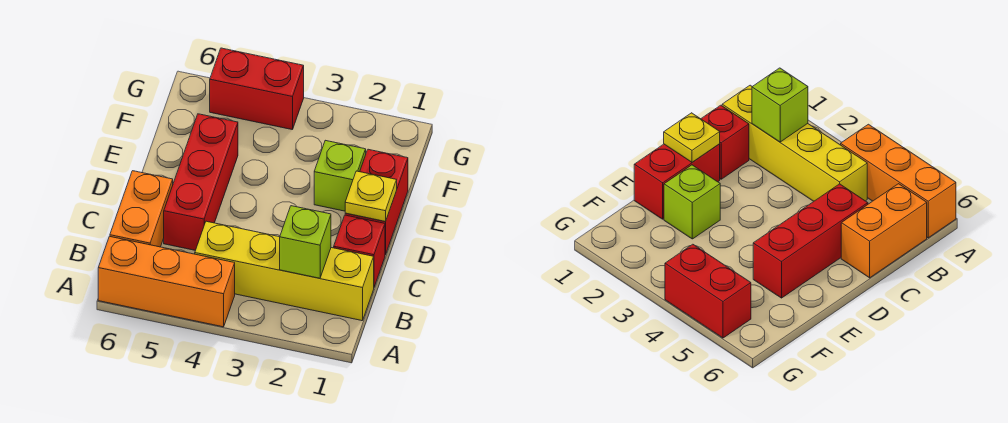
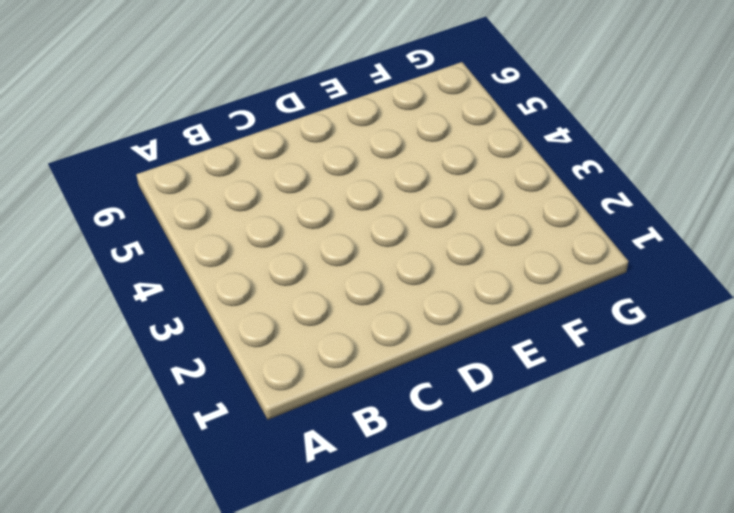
none -> orange brick A4:A6 level 1
none -> yellow brick B1:B4 level 1

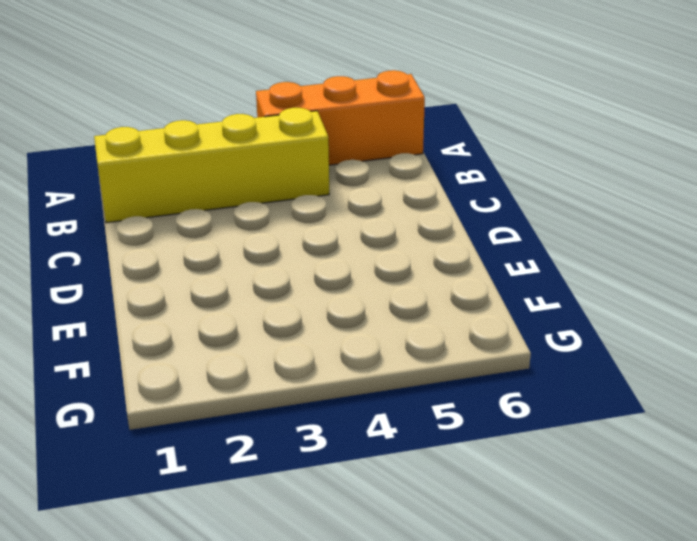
none -> orange brick B6:C6 level 1
none -> red brick C1 level 1

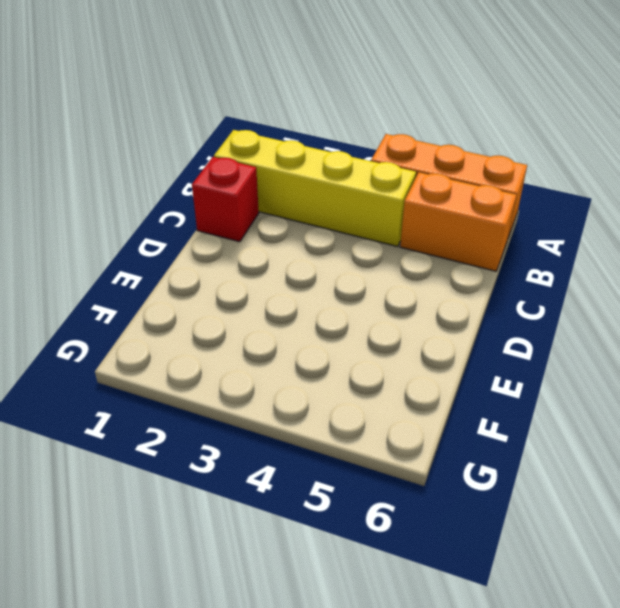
orange brick B5:B6 level 1 -> orange brick B6:C6 level 1
none -> red brick C5:E5 level 1
none -> red brick D1:E1 level 1

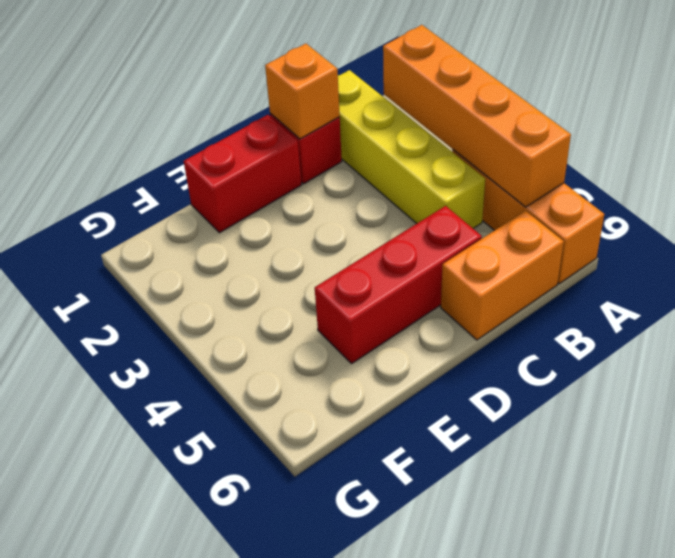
orange brick A2:A5 level 2 -> none
orange brick C1 level 2 -> none
none -> lime brick E2 level 1
none -> red brick G4:G5 level 1

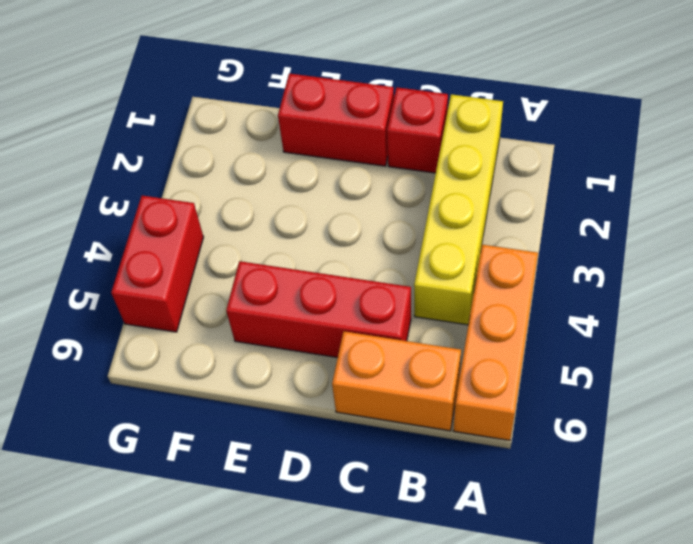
none -> lime brick E2 level 1
none -> lime brick B2 level 2

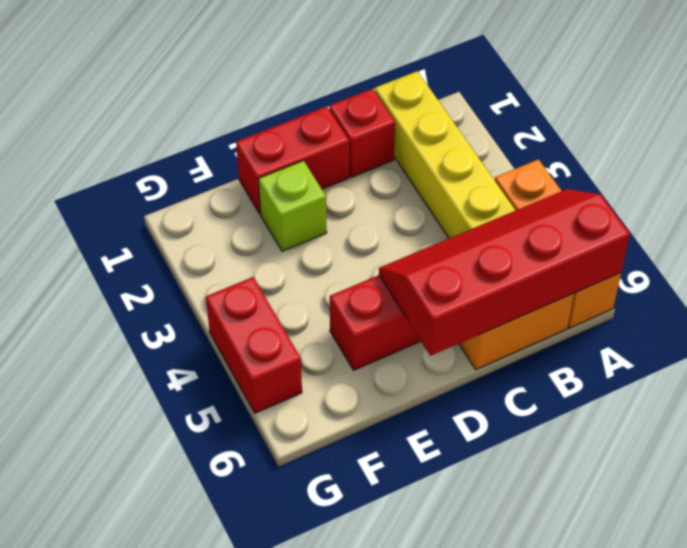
red slope A5:D6 level 2 top 6 -> none
none -> lime brick B2 level 2
none -> yellow plate D1 level 2

